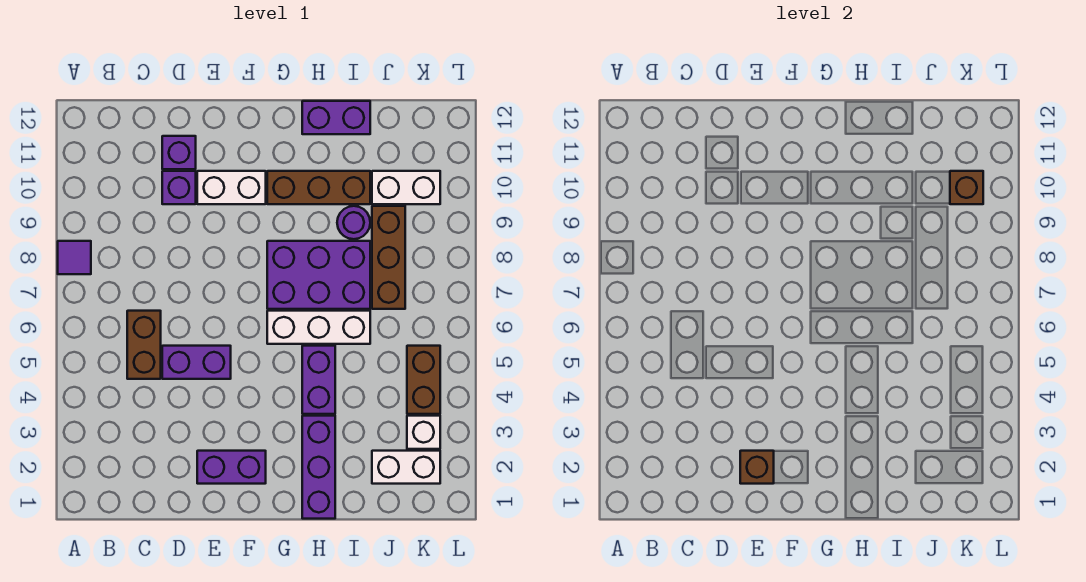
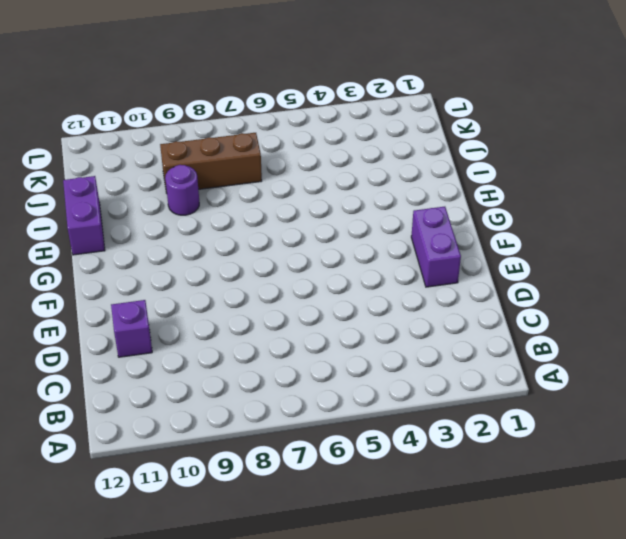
none -> purple tile A8 level 1
none -> brown brick C5:C6 level 1
none -> purple brick D5:E5 level 1

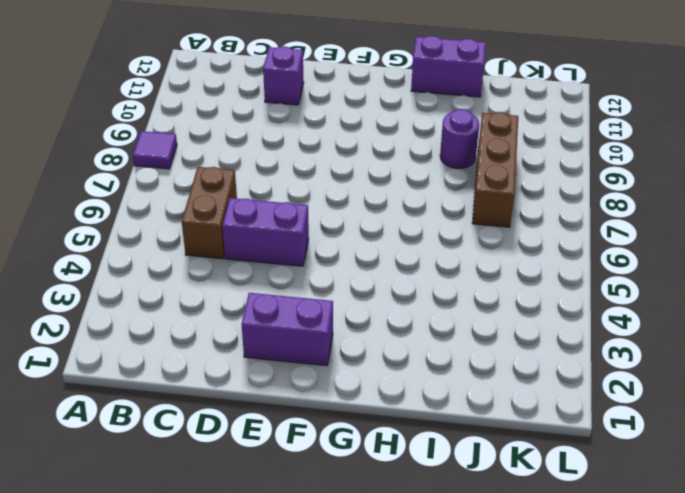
none -> purple brick D10 level 1
none -> white brick E10:F10 level 1
none -> white brick G6:I6 level 1

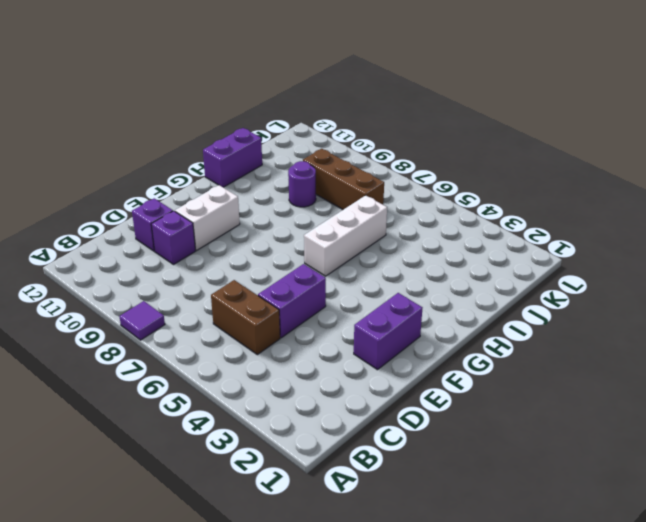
none -> purple brick G7:I8 level 1
none -> brown brick G10:I10 level 1
none -> purple brick H1:H3 level 1

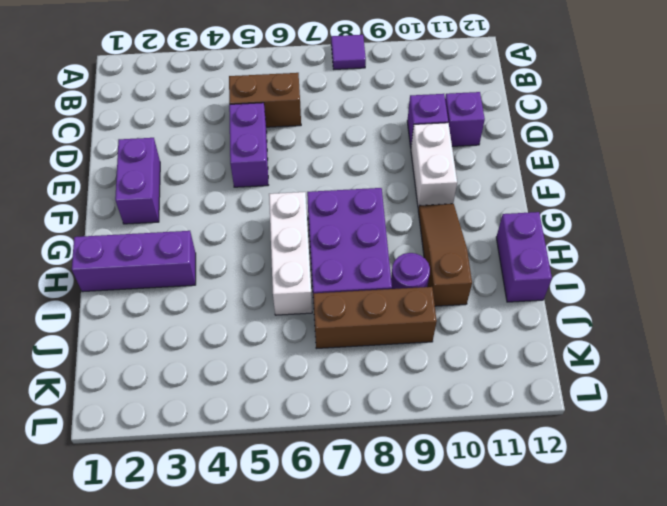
brown slope G10:I10 level 1 top I -> brown brick G10:I10 level 1
none -> purple brick H4:H5 level 1
none -> white brick J2:K2 level 1
none -> white brick J10:K10 level 1

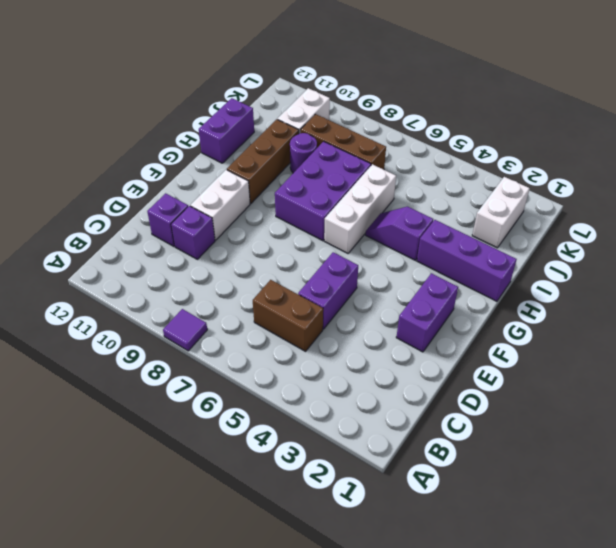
purple slope H4:H5 level 1 top 4 -> purple brick H4:H5 level 1
none -> white brick K3 level 1
none -> brown brick K4:K5 level 1
none -> brown brick E2 level 2

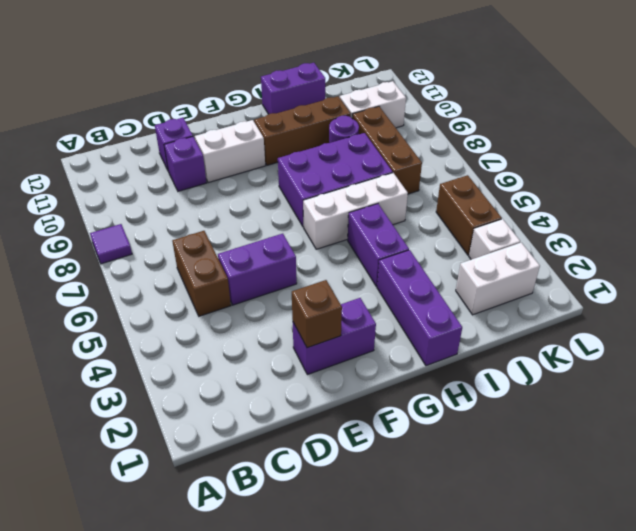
none -> brown brick K10 level 2

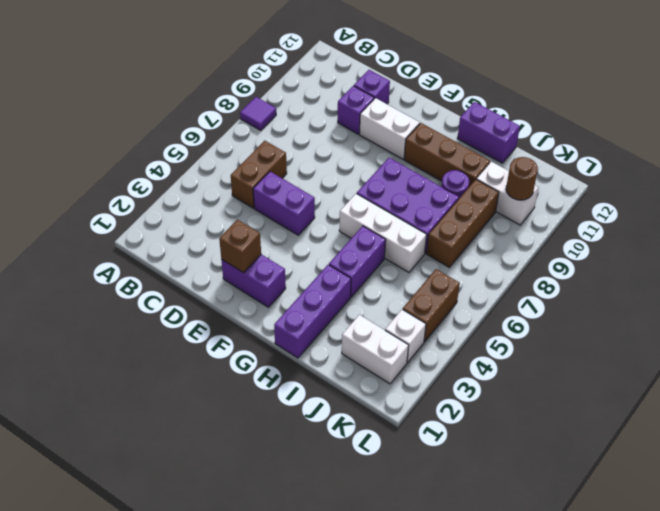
brown round brick K10 level 2 -> brown brick K10 level 2

